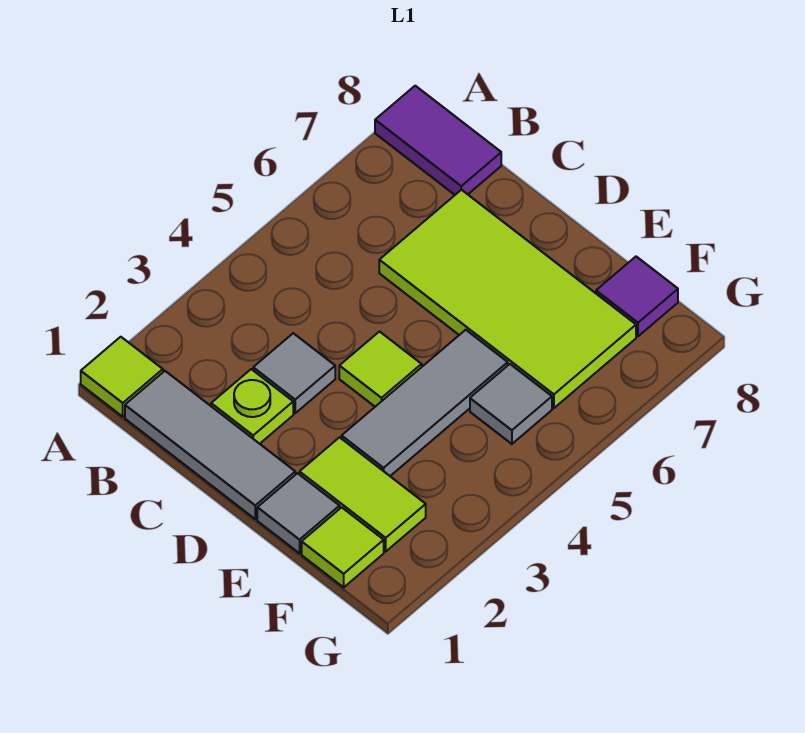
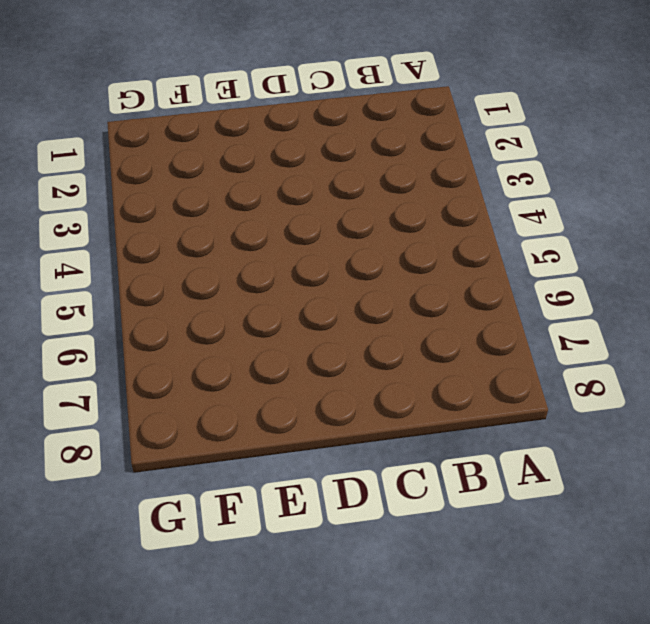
none -> lime tile A1 level 1
none -> purple tile A8:B8 level 1
none -> grey tile B1:D1 level 1

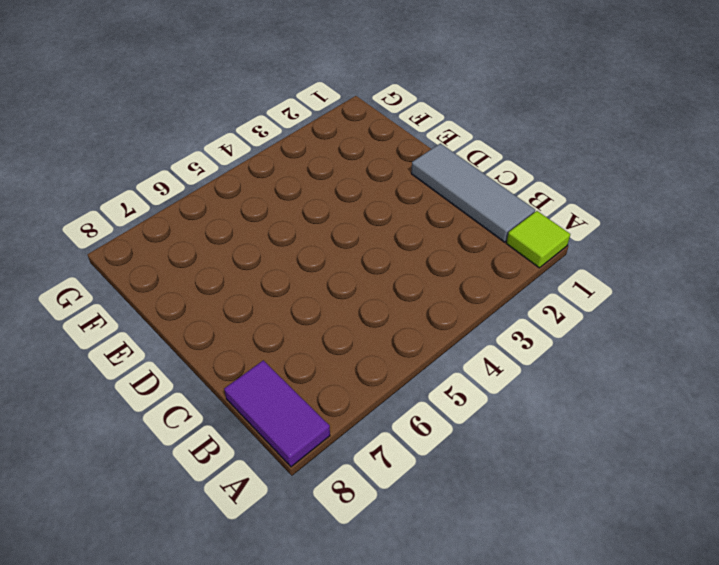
none -> lime plate C2 level 1
none -> grey tile C3 level 1
none -> lime tile C6:F7 level 1

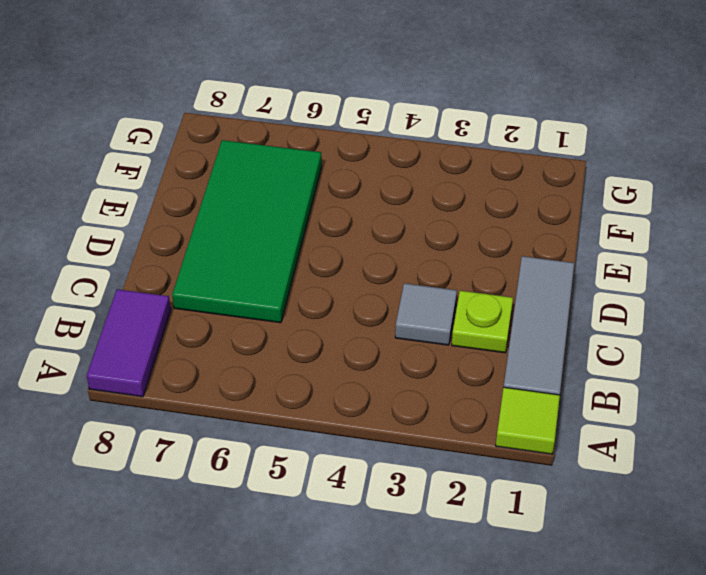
green tile C6:F7 level 1 -> lime tile C6:F7 level 1
none -> lime tile D4 level 1
none -> grey tile E1 level 1
none -> lime tile E2:F2 level 1

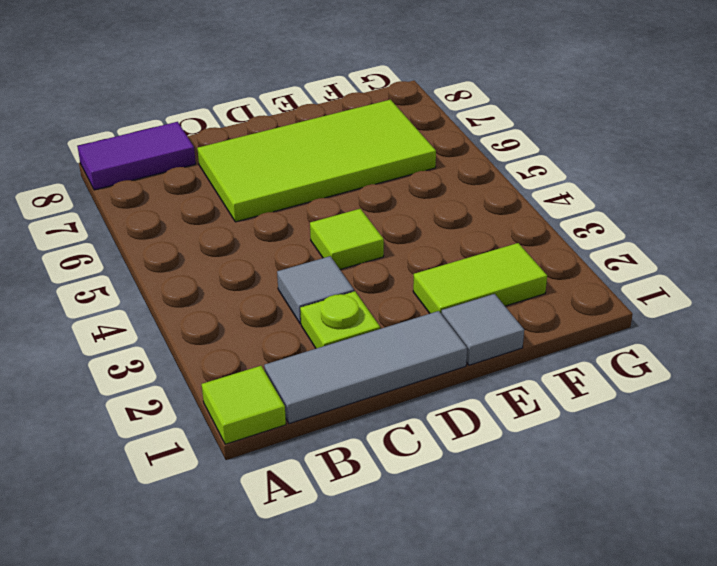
none -> grey tile E3:E5 level 1
none -> lime tile F1 level 1
none -> grey tile F5 level 1

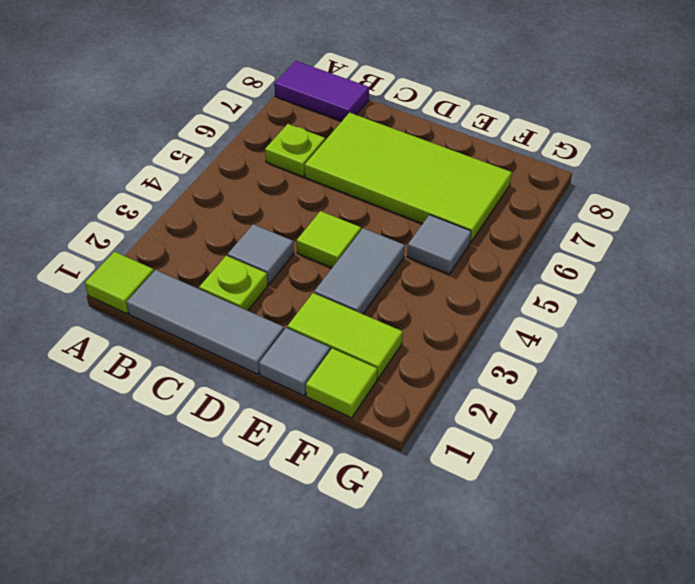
lime plate B6 level 1 -> none
grey tile E3:E4 level 1 -> grey tile E3:E5 level 1
none -> purple tile F8 level 1

